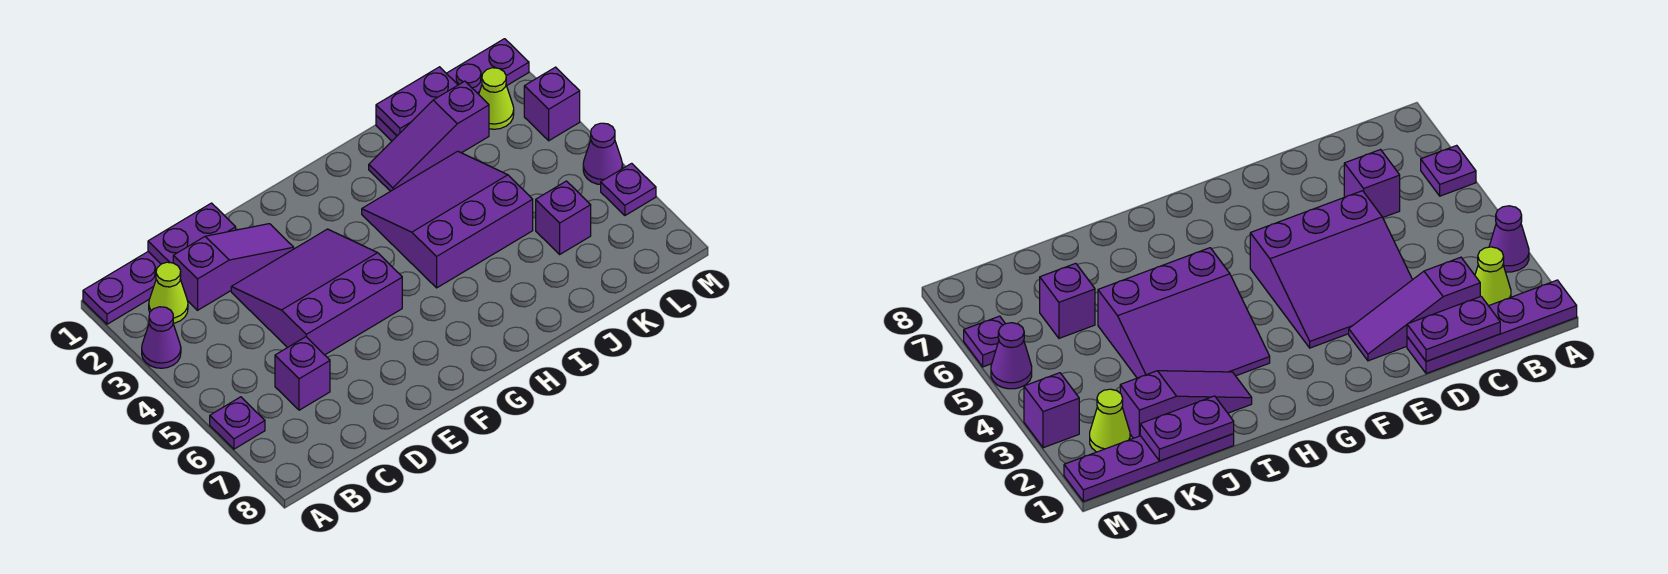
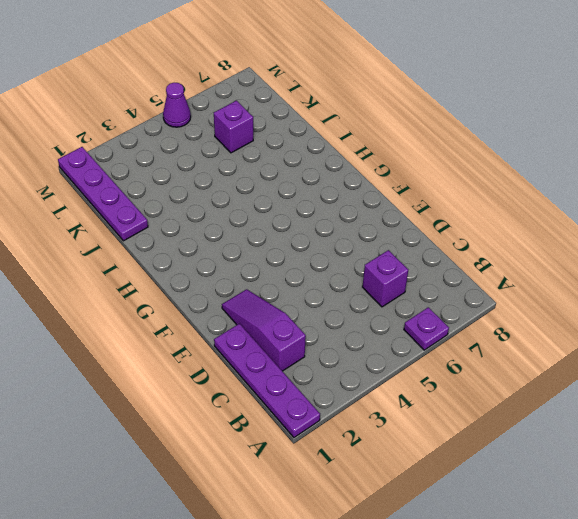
none -> purple cone A3 level 1
none -> lime cone B2 level 1
none -> purple slope D3:F5 level 1 top 5

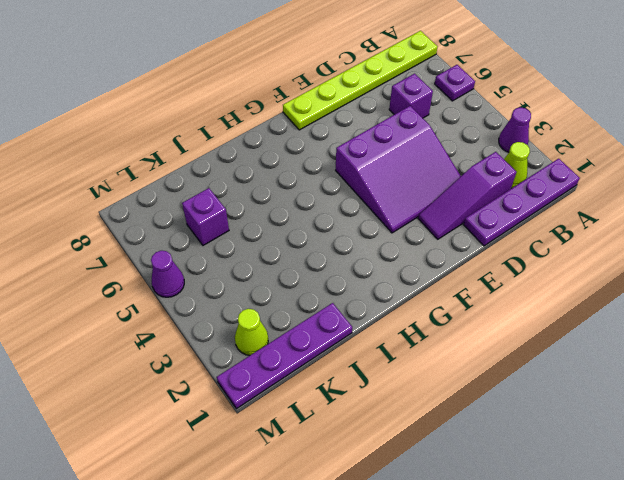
lime plate A8:F8 level 1 -> none
none -> purple slope H3:J5 level 1 top 5
none -> purple slope I2:K2 level 1 top K
none -> purple brick M3 level 1

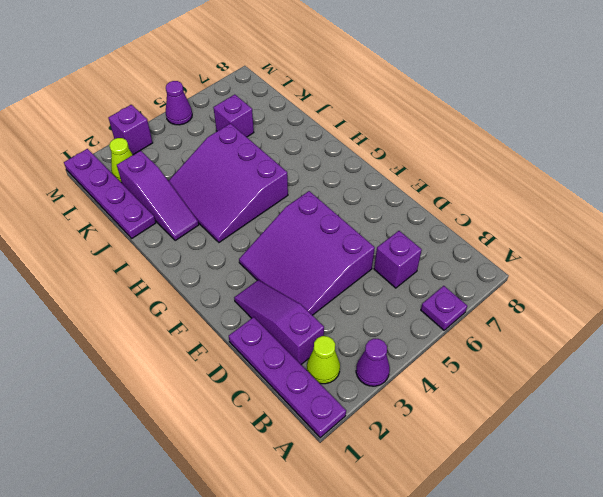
none -> purple plate M6 level 1
none -> purple plate C1:D1 level 2
none -> purple plate J1:K1 level 2

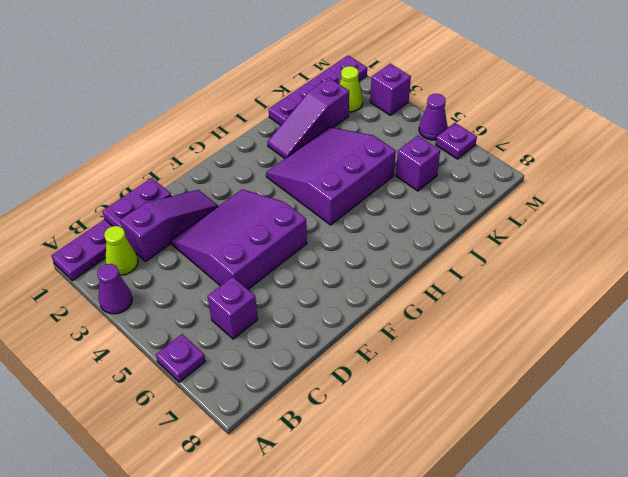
none -> purple plate J1:K1 level 2

